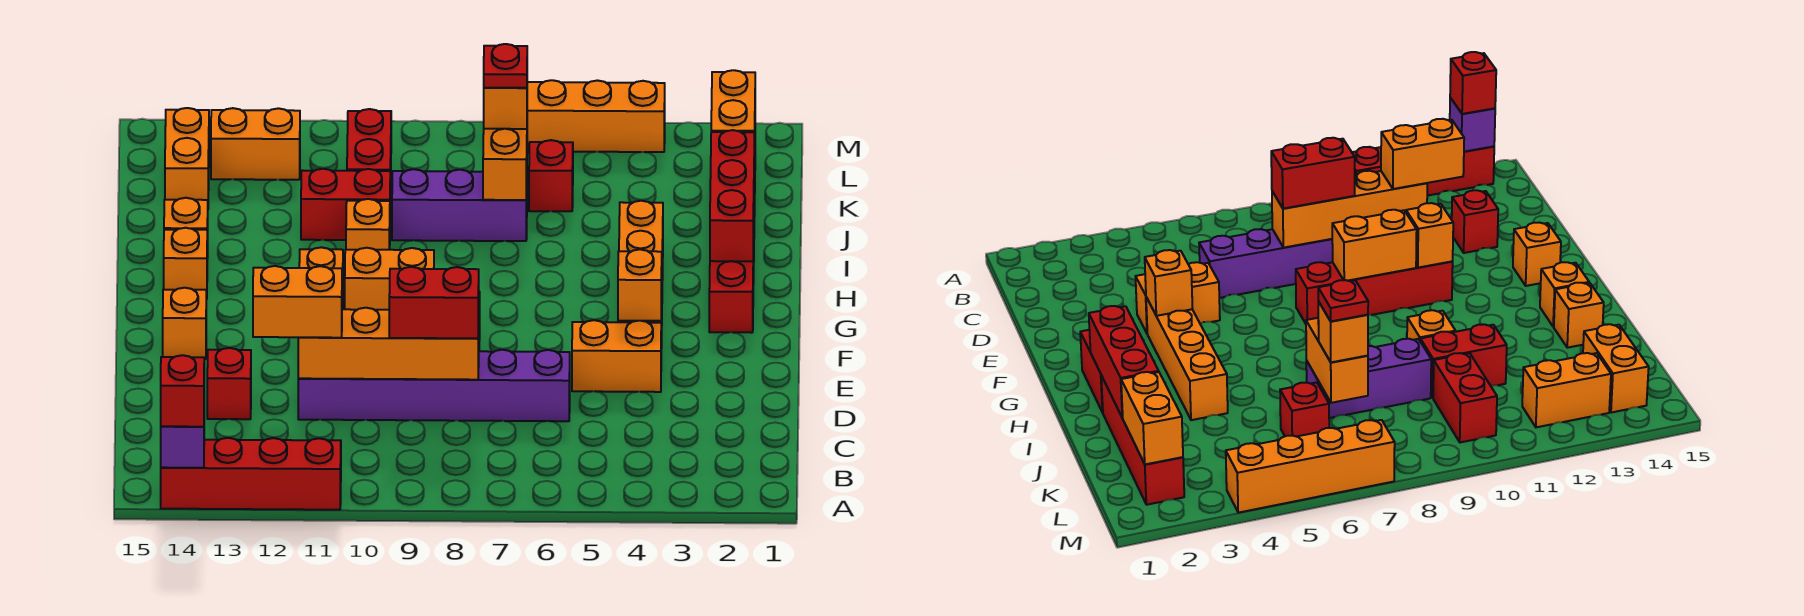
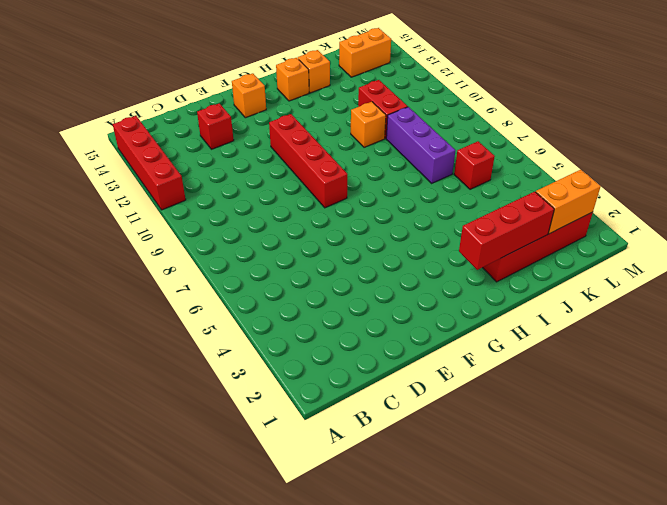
none -> purple brick D6:D11 level 1
none -> orange brick E4:E5 level 1
none -> orange brick F4:I4 level 1
none -> red brick G2:H2 level 1

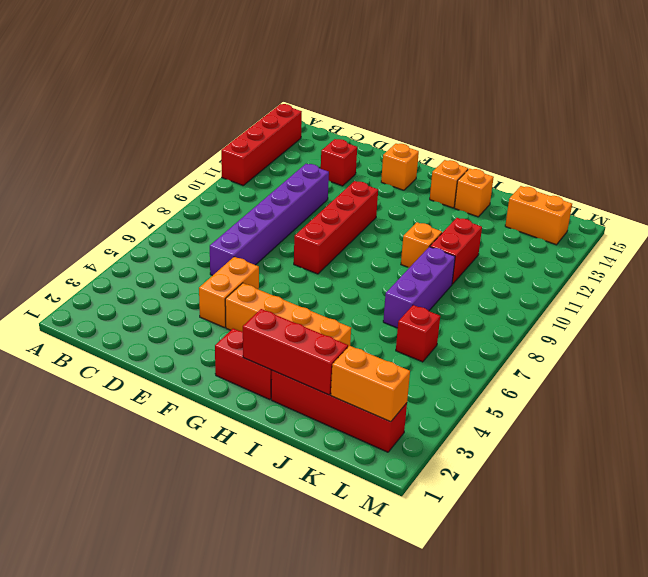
none -> red brick K10:L10 level 1
none -> orange brick L12:L13 level 1
none -> orange brick M4:M7 level 1
none -> purple brick A14 level 2

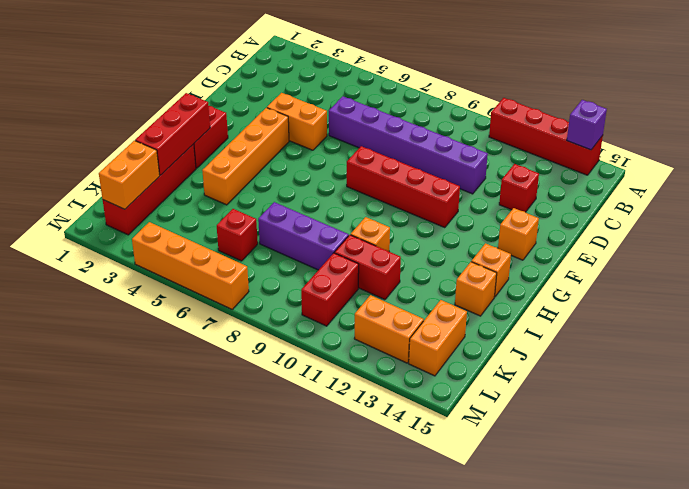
none -> orange brick D8:D11 level 2
none -> orange brick F4 level 2
none -> orange brick F9:F10 level 2
none -> orange brick F11 level 2

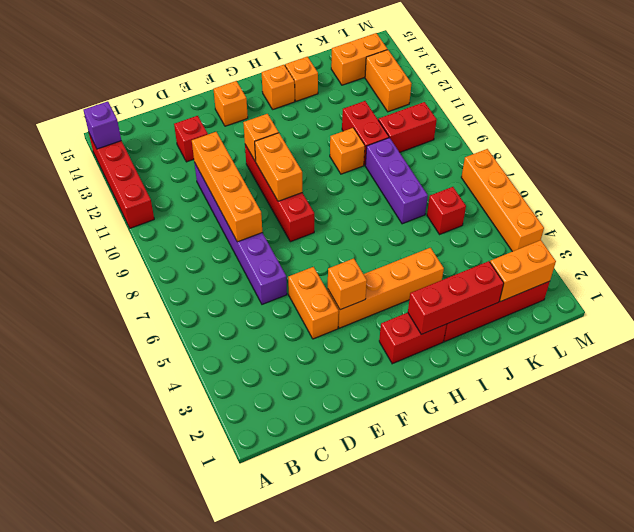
none -> orange brick J7:K7 level 2
none -> red brick A14 level 3
none -> red brick D8:D9 level 3
none -> orange brick D11:D12 level 3

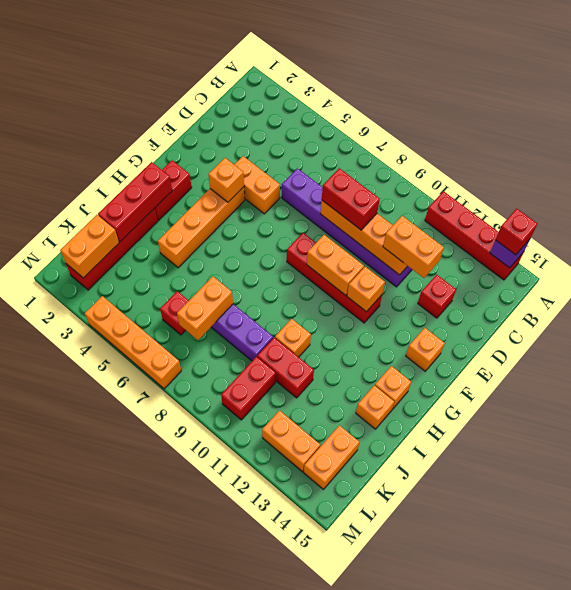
none -> orange brick K7 level 3
none -> red plate K7 level 4

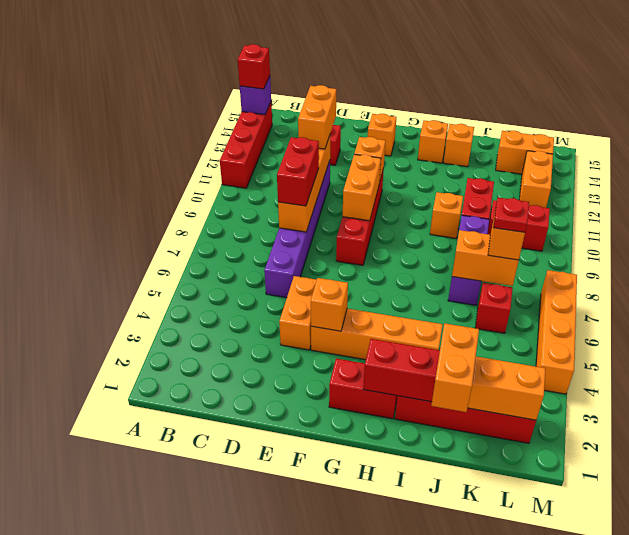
orange brick J1:J2 level 3 -> none

